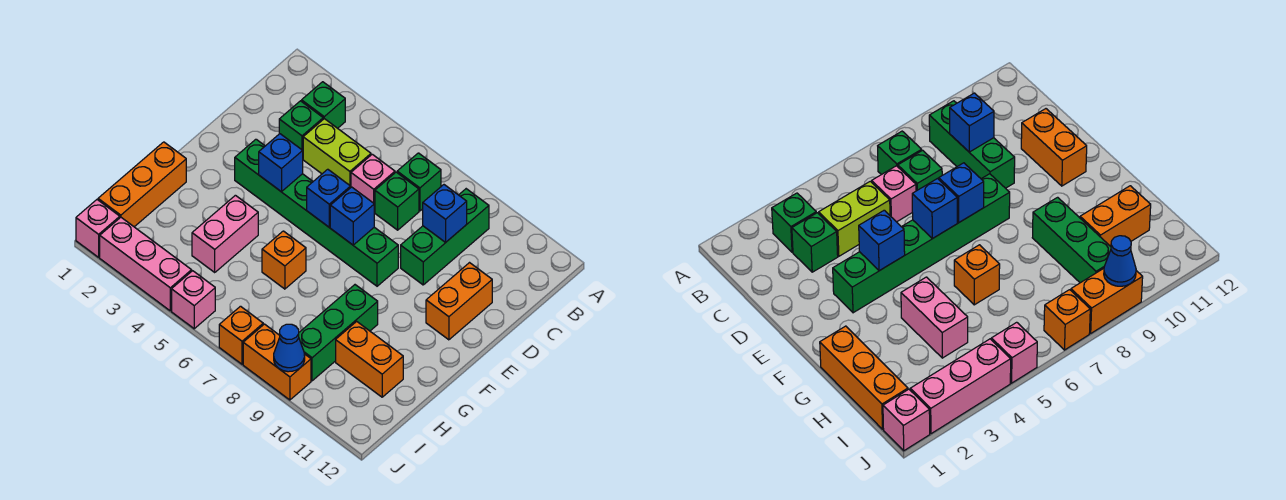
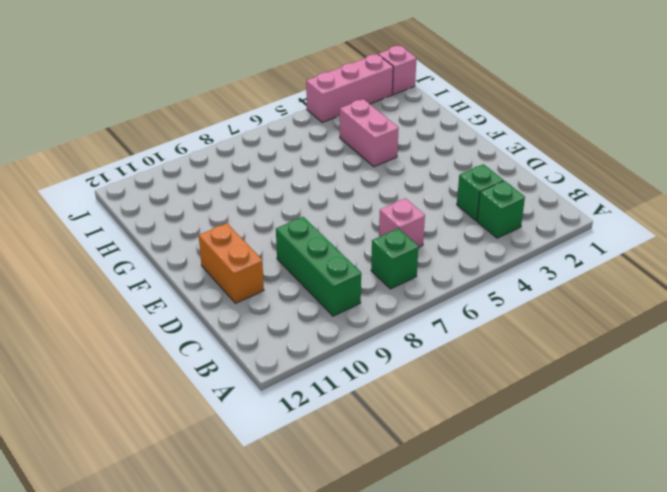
none -> lime brick C4:C5 level 1
none -> green brick C7 level 1
none -> green brick E3:E8 level 1

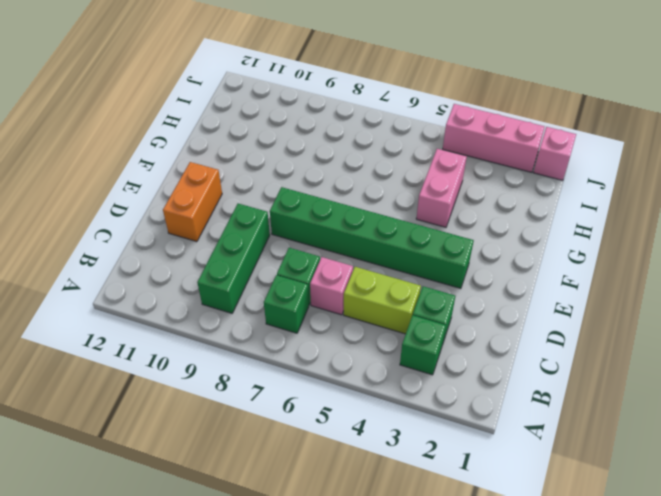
none -> orange brick G1:I1 level 1
none -> orange brick G6 level 1
none -> green brick G9:I9 level 1

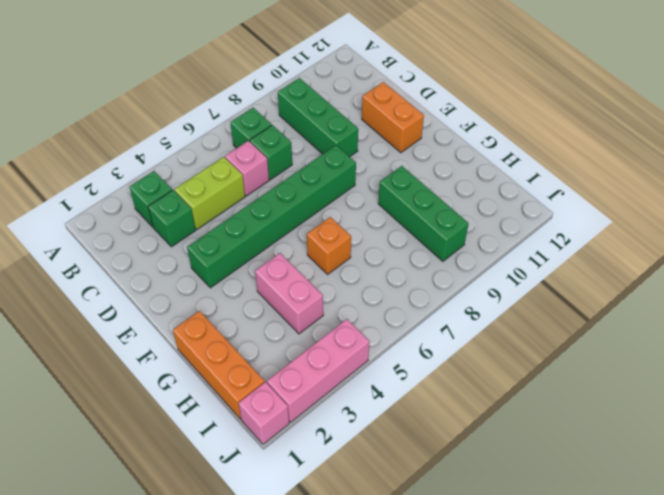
none -> orange brick H10:H11 level 1
none -> pink brick J5 level 1
none -> orange brick J7 level 1

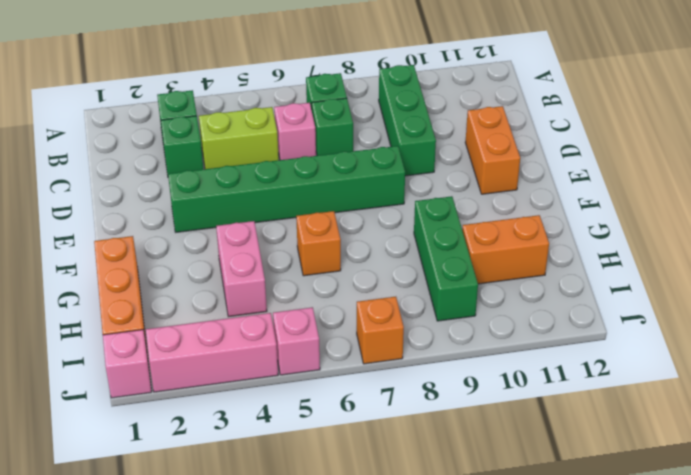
none -> orange brick J8:J9 level 1
none -> blue brick C9 level 2
none -> blue brick E4 level 2

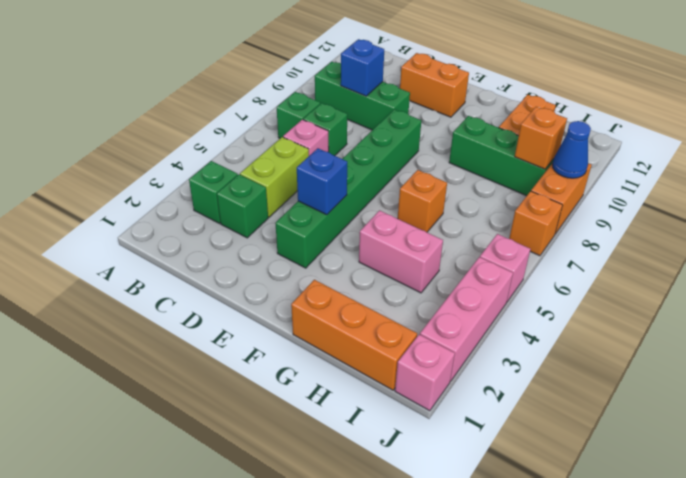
orange brick I9 level 2 -> none
none -> blue brick E6 level 2
none -> blue brick E7 level 2

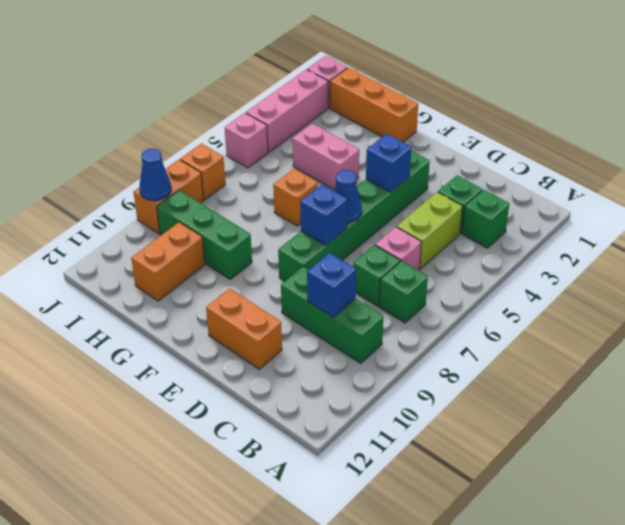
blue cone E6 level 2 -> blue brick E6 level 2

